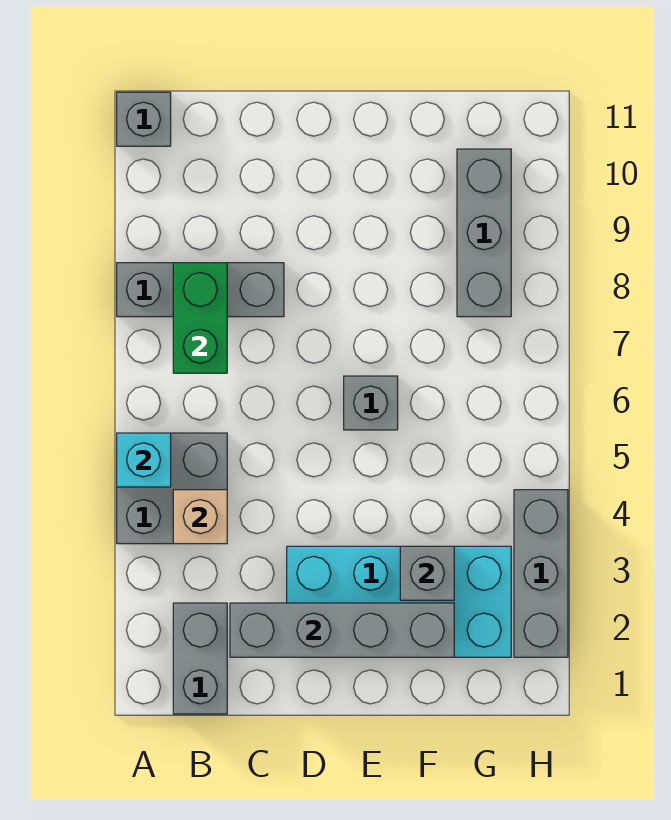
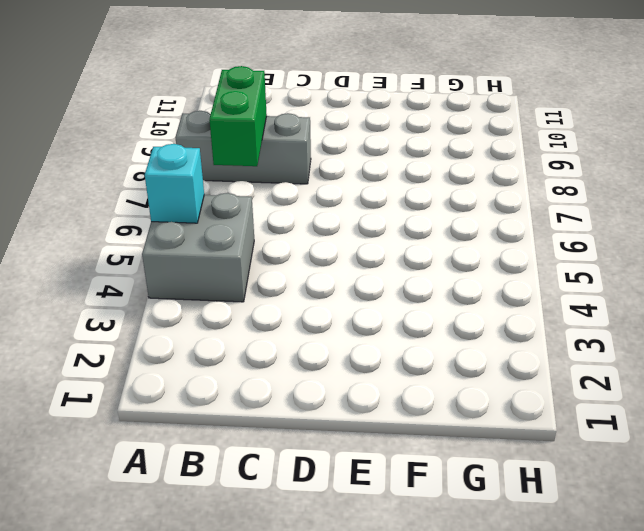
none -> grey brick A11 level 1
none -> grey brick B1:B2 level 1
none -> cyan brick D2:G3 level 1

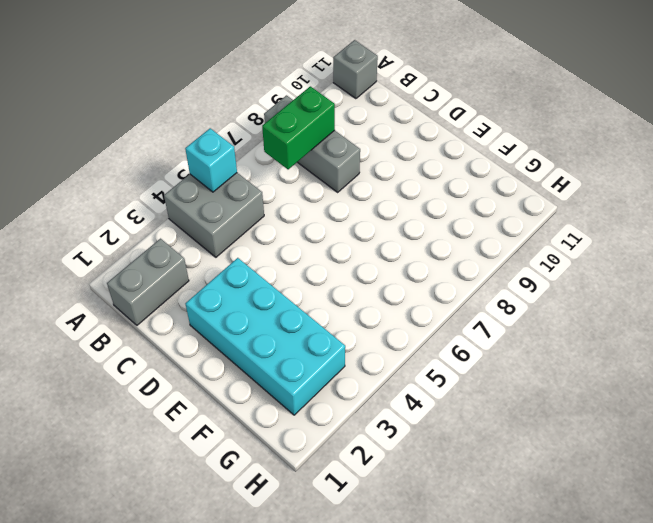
none -> grey brick E6 level 1
none -> grey brick G8:G10 level 1
none -> grey brick H2:H4 level 1

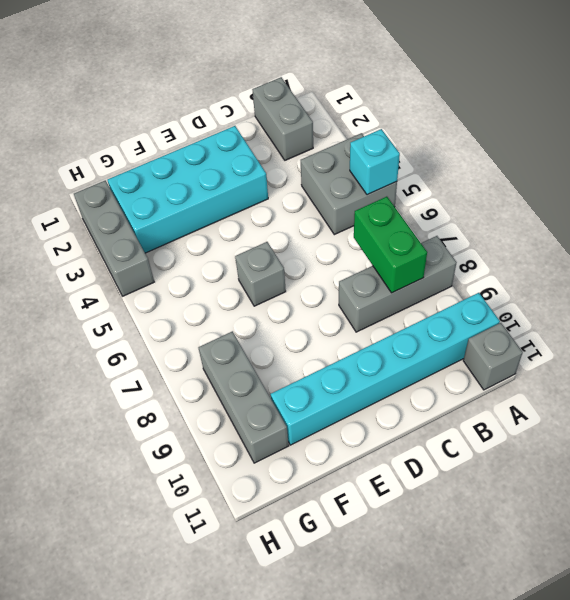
cyan brick A10:F10 level 1 -> none
none -> tan brick B4 level 2
none -> grey brick C2:F2 level 2
none -> grey brick F3 level 2

